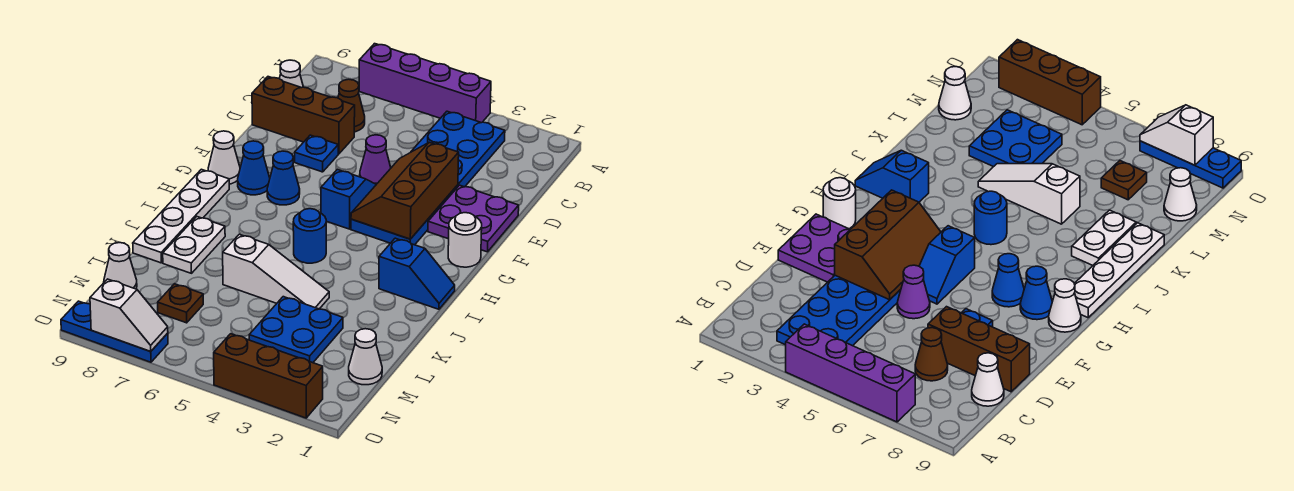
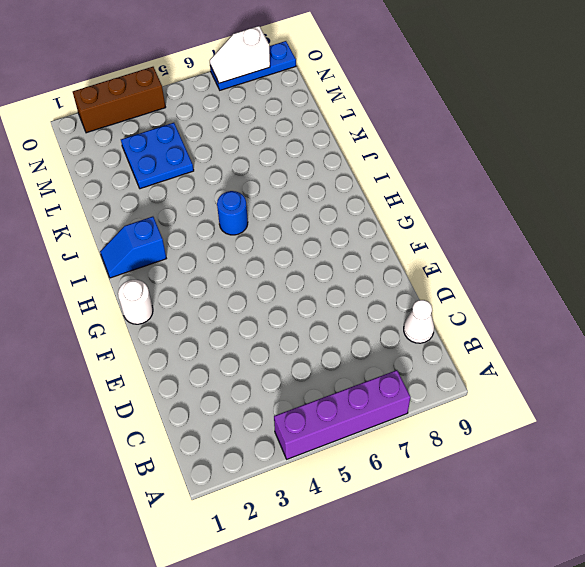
none -> blue plate B3:G4 level 1
none -> brown cone C7 level 1
none -> brown brick D7:D9 level 1

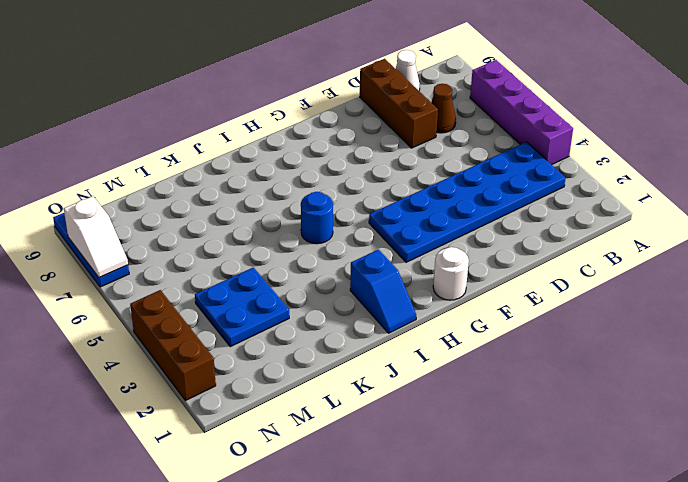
none -> purple plate E1:F2 level 1
none -> purple cone E5 level 1
none -> blue plate E7 level 1

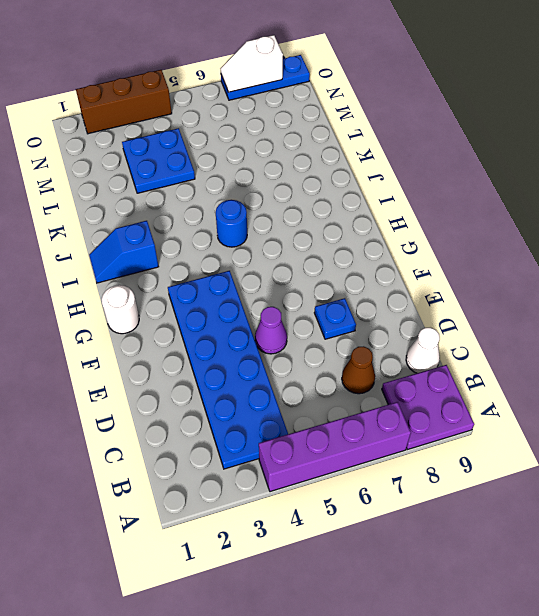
purple plate A8:B9 level 1 -> purple plate E1:F2 level 1
none -> brown brick D7:D9 level 1
none -> blue slope F5:G5 level 1 top G
none -> blue cone G7 level 1

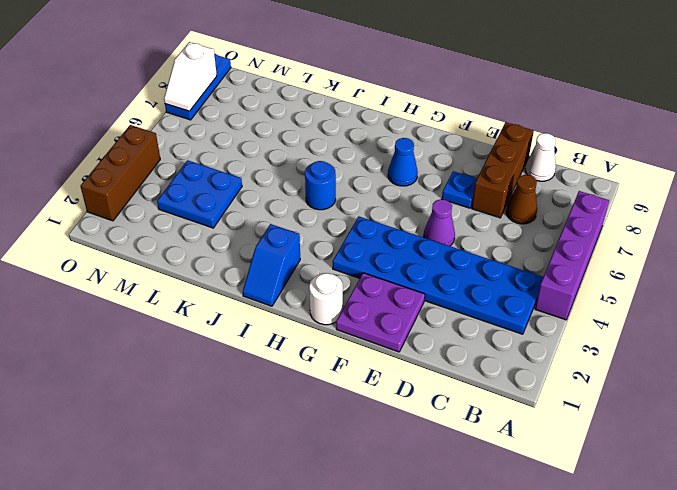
none -> blue slope F5:G5 level 1 top G
none -> blue cone G8 level 1
none -> white cone G9 level 1

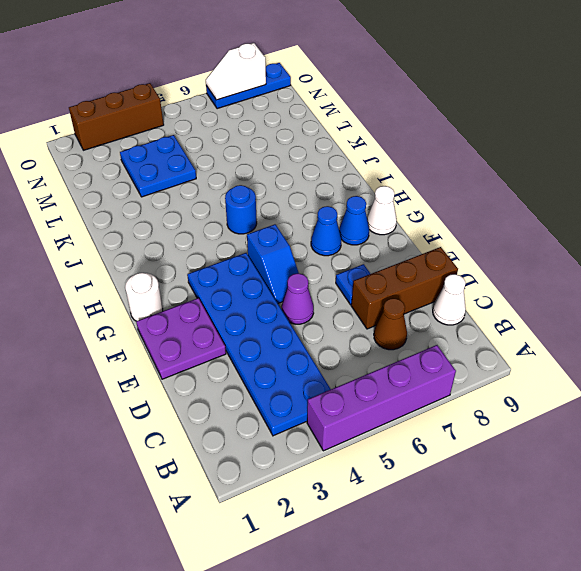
none -> white plate H9:K9 level 1
none -> blue slope I1:I2 level 1 top 2
none -> white plate J8:K8 level 1

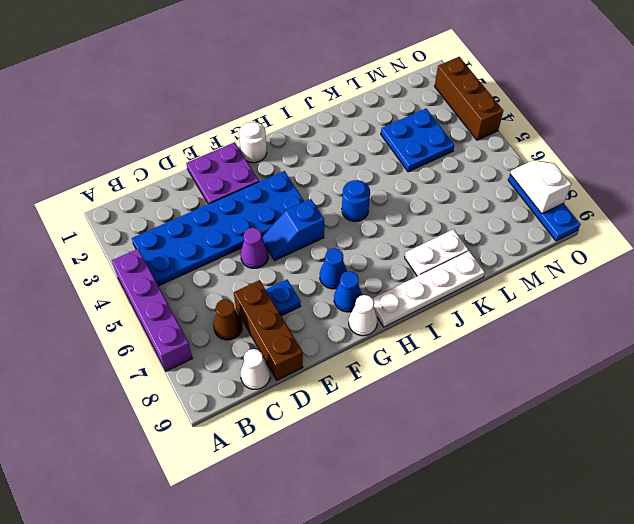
none -> blue slope I1:I2 level 1 top 2
none -> white slope K4:K6 level 1 top 6
none -> white cone M1 level 1

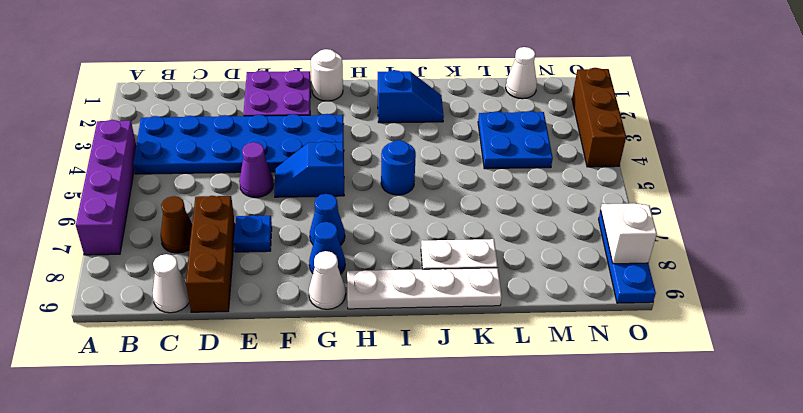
blue slope I2:J2 level 1 top I -> blue slope I1:I2 level 1 top 2
none -> white slope K4:K6 level 1 top 6
none -> brown plate M7 level 1
none -> white cone M9 level 1

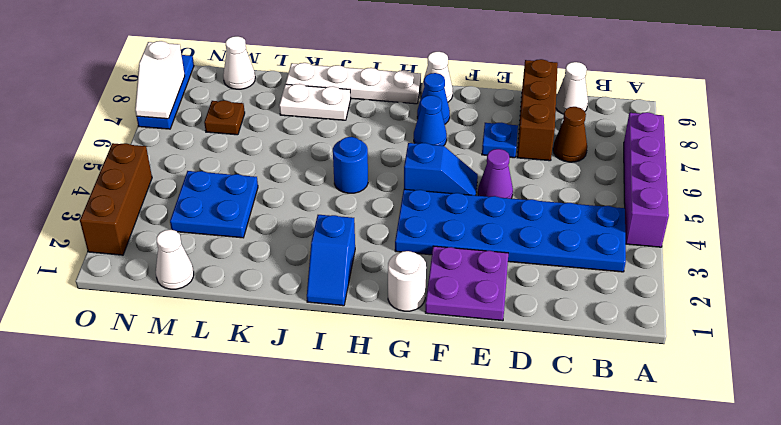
none -> white slope K4:K6 level 1 top 6
none -> brown slope E3:G4 level 2 top 3

